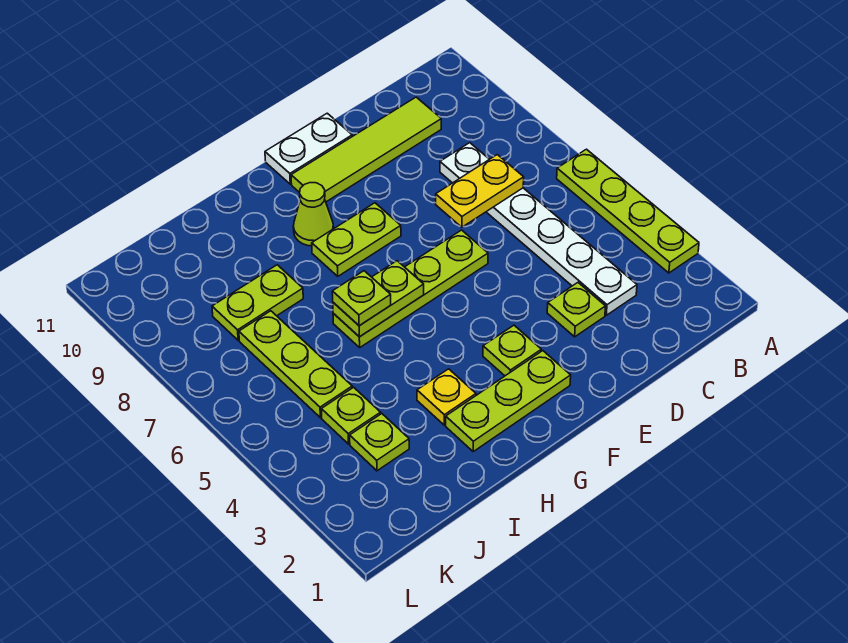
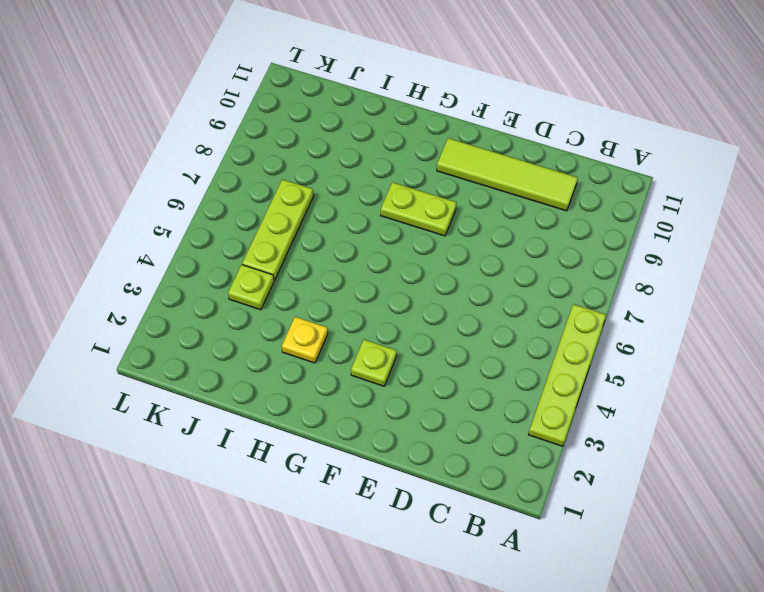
none -> white plate C3:C8 level 1
none -> lime plate D3 level 1
none -> lime plate E6:H6 level 1

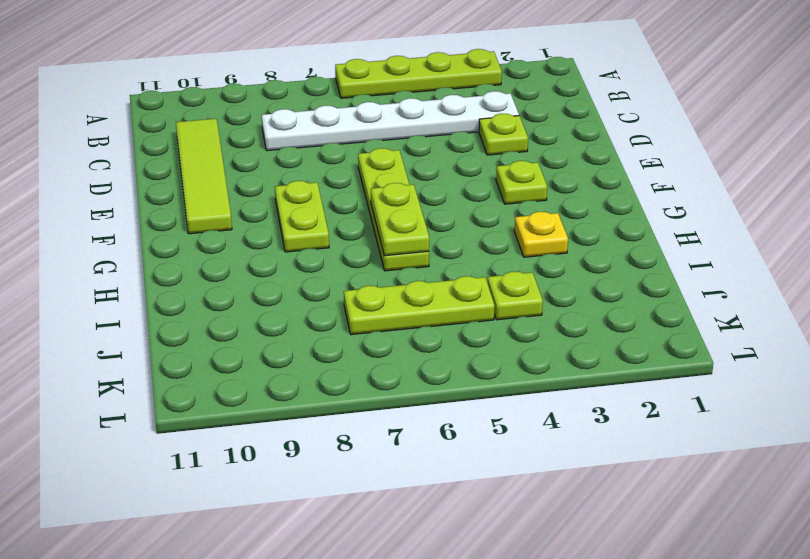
none -> white plate E11:F11 level 1
none -> lime plate F2:H2 level 1
none -> lime cone G9 level 1

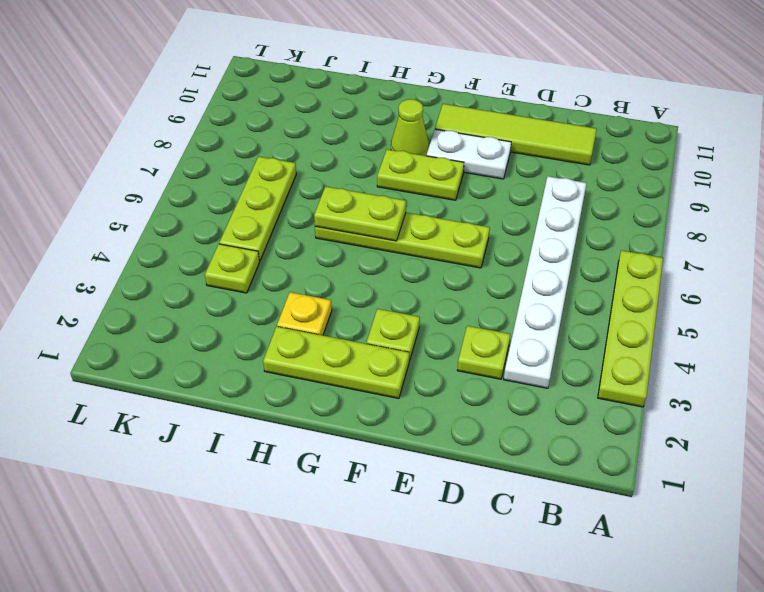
white plate E9:F9 level 1 -> white plate E11:F11 level 1
none -> lime plate I8:J8 level 1
none -> lime plate J3 level 1
none -> yellow plate C7:D7 level 2

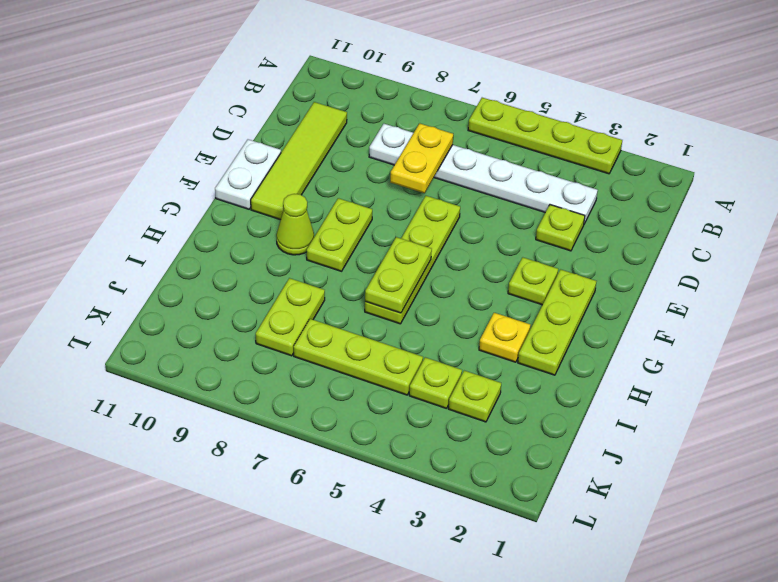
none -> lime plate H6 level 3

